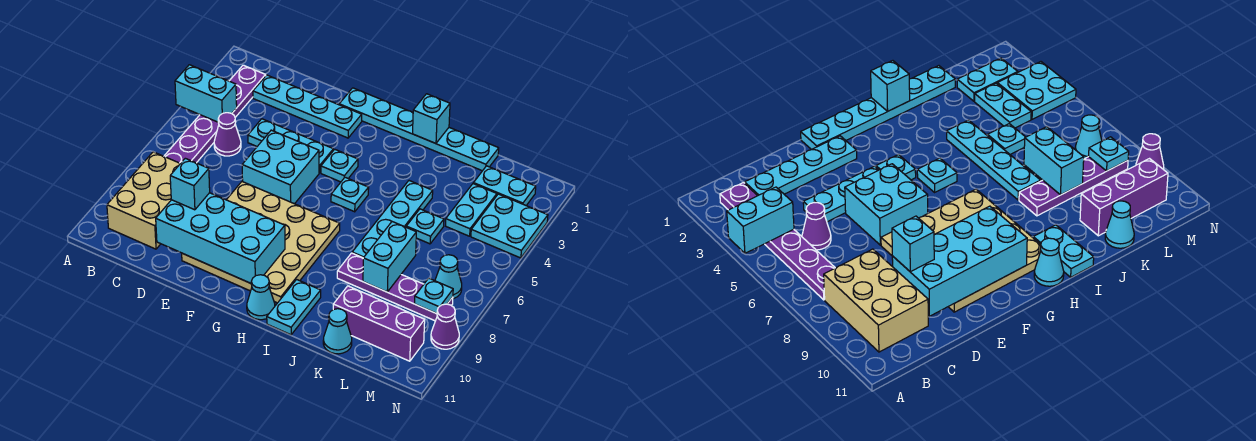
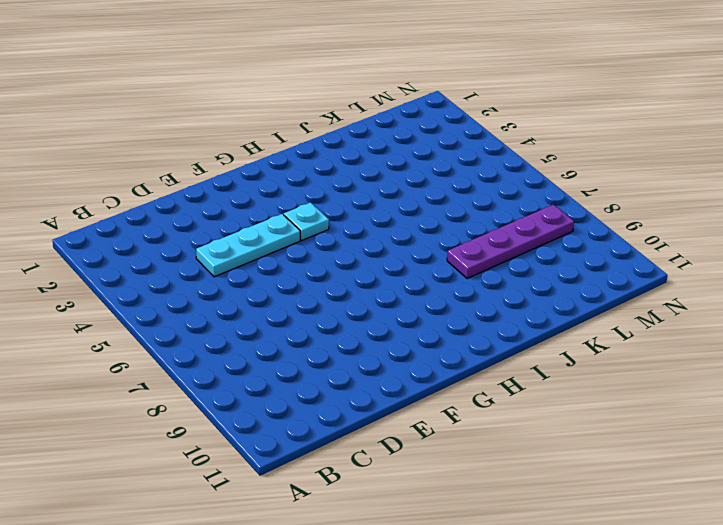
none -> purple plate B2:B7 level 1
none -> tan brick B8:C10 level 1
none -> cyan plate C2:F2 level 1

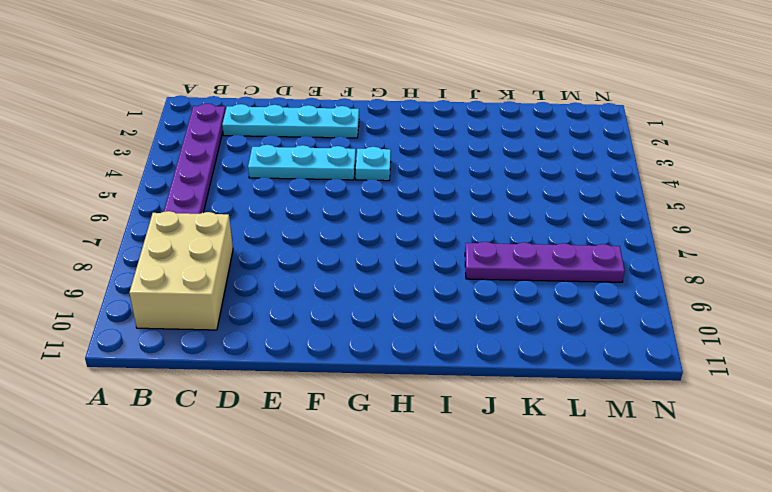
none -> purple cone C5 level 1
none -> cyan brick E5:F6 level 1
none -> tan plate E7:H10 level 1

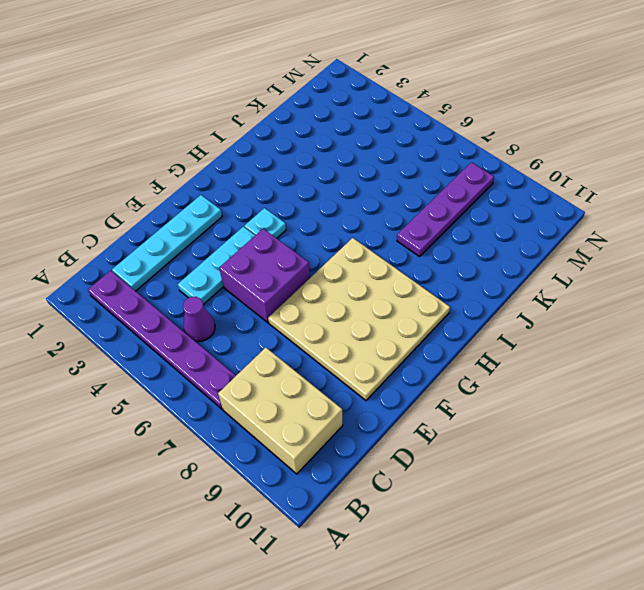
purple brick E5:F6 level 1 -> cyan brick E5:F6 level 1
none -> cyan plate F1:K1 level 1
none -> cyan plate H5 level 1
none -> cyan cone H11 level 1

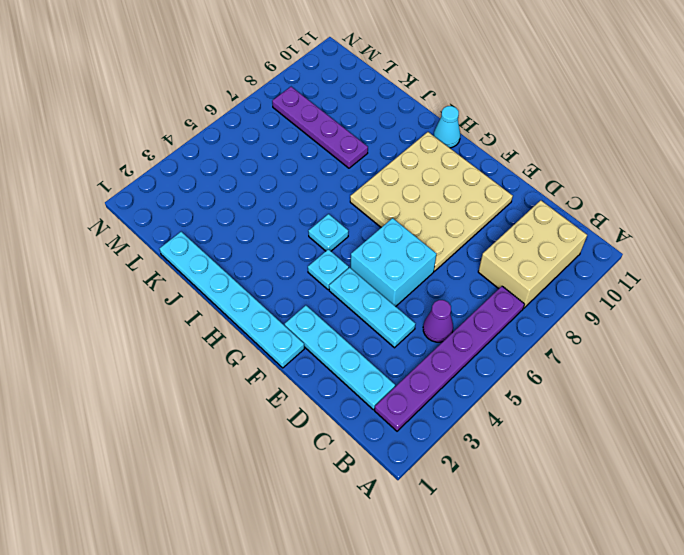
none -> cyan plate I10:I11 level 1
none -> cyan plate J4:J7 level 1
none -> cyan plate K5 level 1

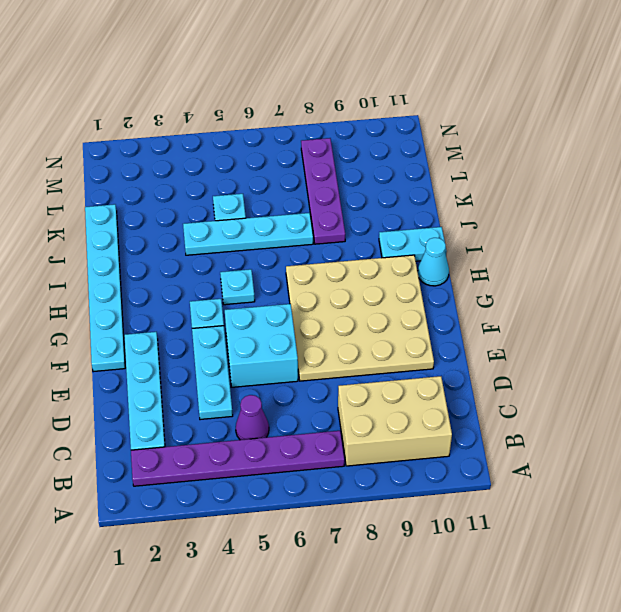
none -> purple brick K10:M10 level 1
none -> cyan cone K11 level 1
none -> cyan plate L2:M2 level 1

